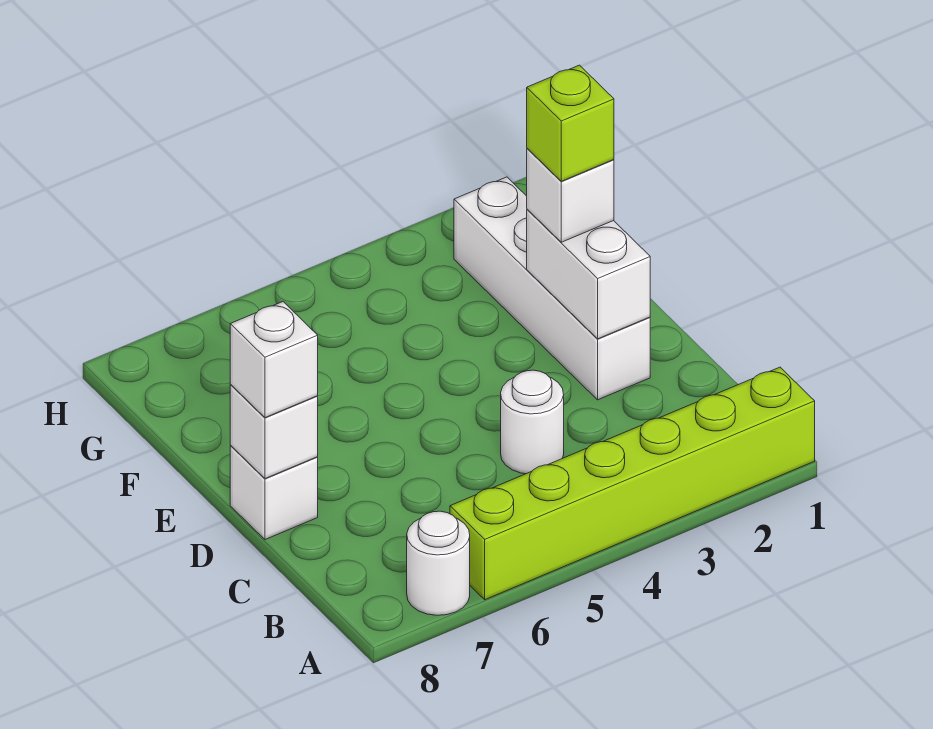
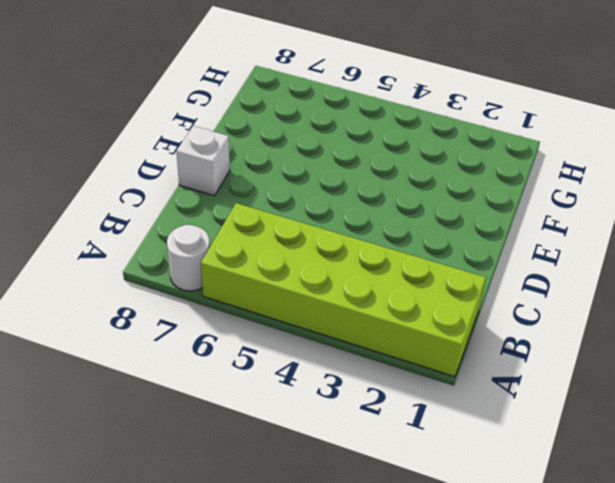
lime brick A1:B6 level 1 -> lime brick A1:A6 level 1
none -> white round brick C4 level 1
none -> white brick D2:G2 level 1

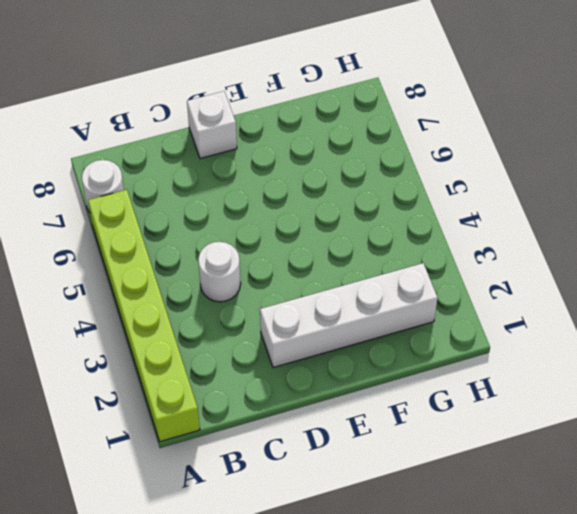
none -> white brick D2:E2 level 2
none -> white brick D8 level 2

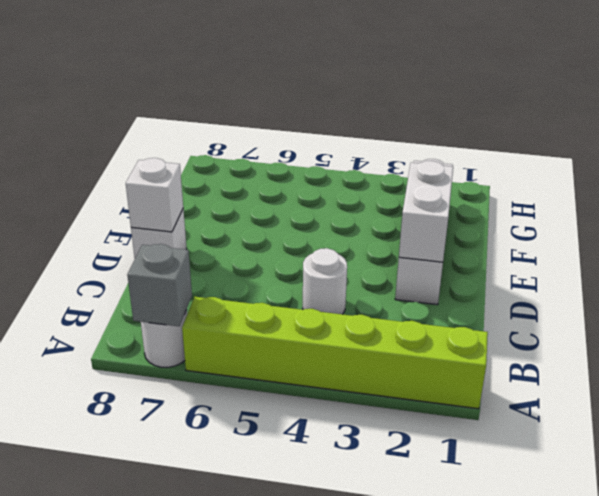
grey brick A7 level 2 -> none
none -> white brick D8 level 3
none -> white brick E2 level 3

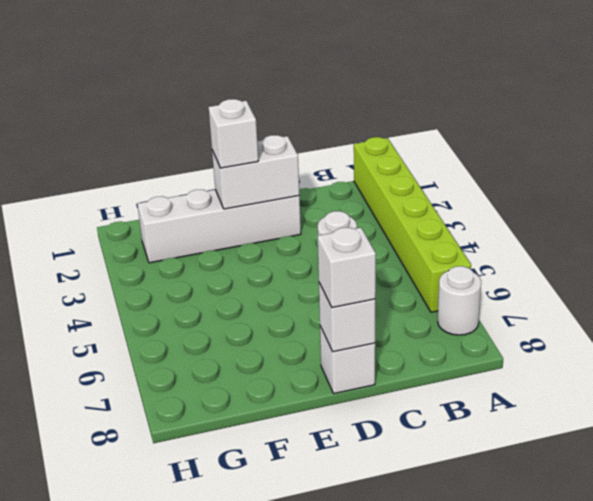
none -> lime brick E2 level 4

